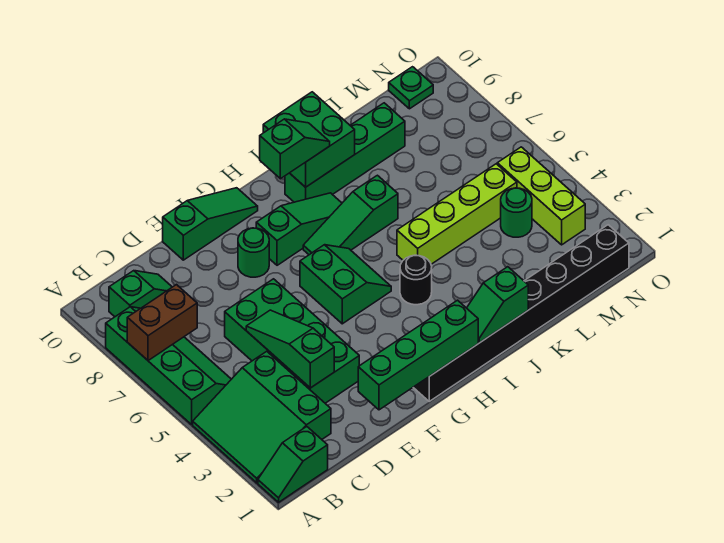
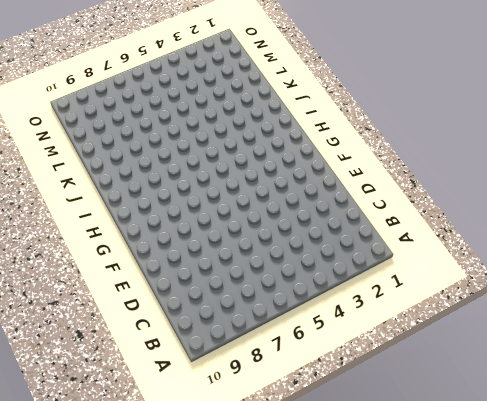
none -> green slope A1:B1 level 1 top B
none -> green slope A2:C4 level 1 top C
none -> green slope A5:B8 level 1 top A

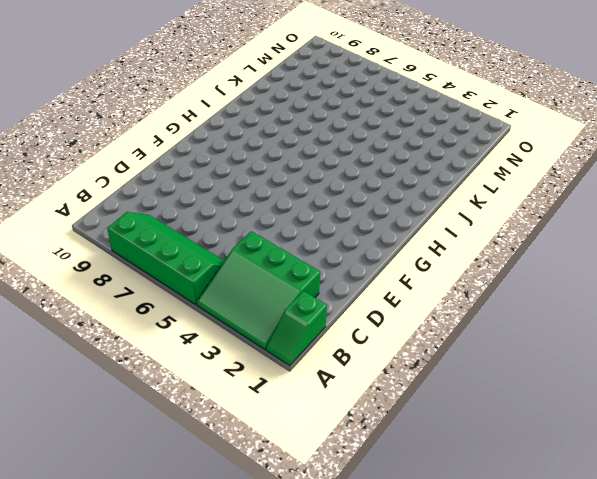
none -> green slope B9:C9 level 1 top B
none -> green brick D3:E6 level 1
none -> green slope E10:G10 level 1 top E

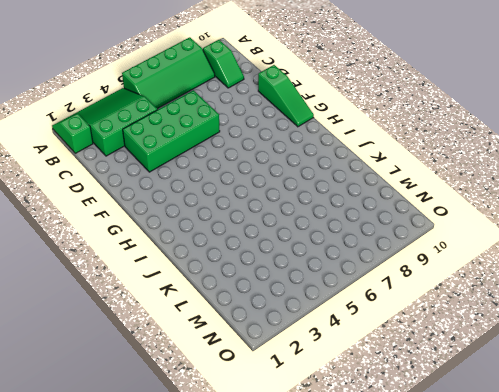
none -> green round brick F8 level 1
none -> black brick G1:N1 level 1
none -> green slope G5:H6 level 1 top G

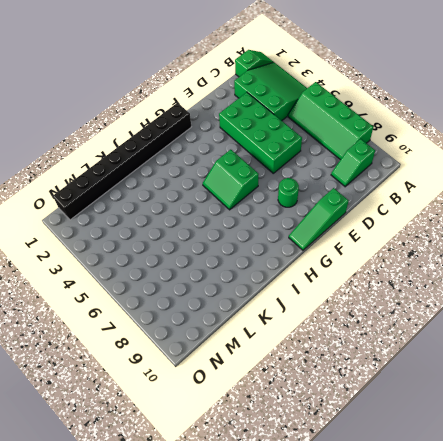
none -> green slope G8:I8 level 1 top G
none -> green slope H7:J7 level 1 top J
none -> black round brick I4 level 1

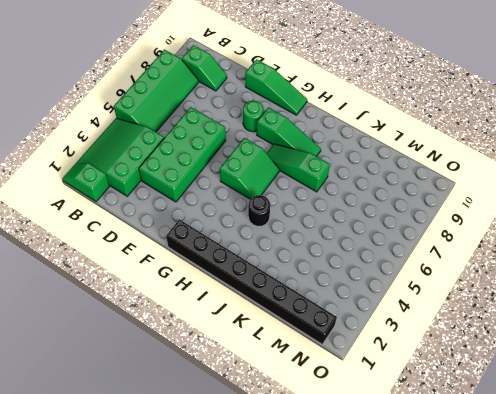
none -> green brick I9:L9 level 1
none -> lime brick J5:M5 level 1
none -> green round brick M4 level 1

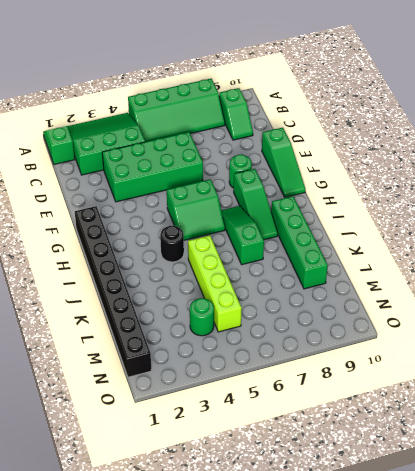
none -> lime brick N3:N5 level 1
none -> green plate N10 level 1
none -> brown brick A7:B7 level 2

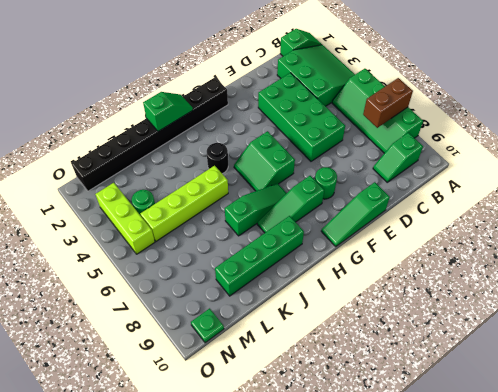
none -> green slope D3:D5 level 2 top 3
none -> green brick E1:H1 level 2
none -> green brick I9:J10 level 2

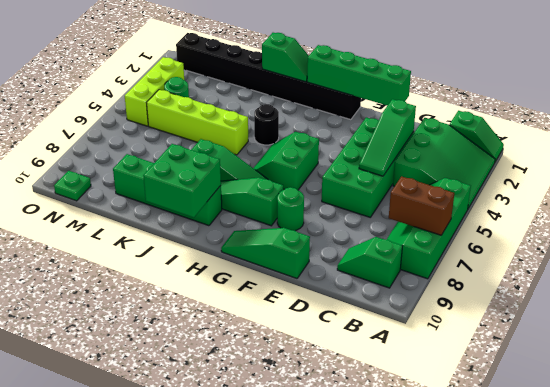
none -> green slope H9:I9 level 3 top H

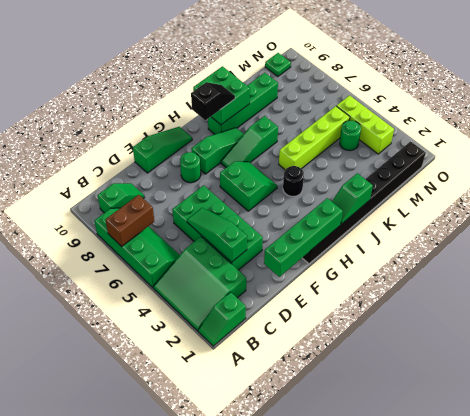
black slope H9:I9 level 3 top H -> green slope H9:I9 level 3 top H

